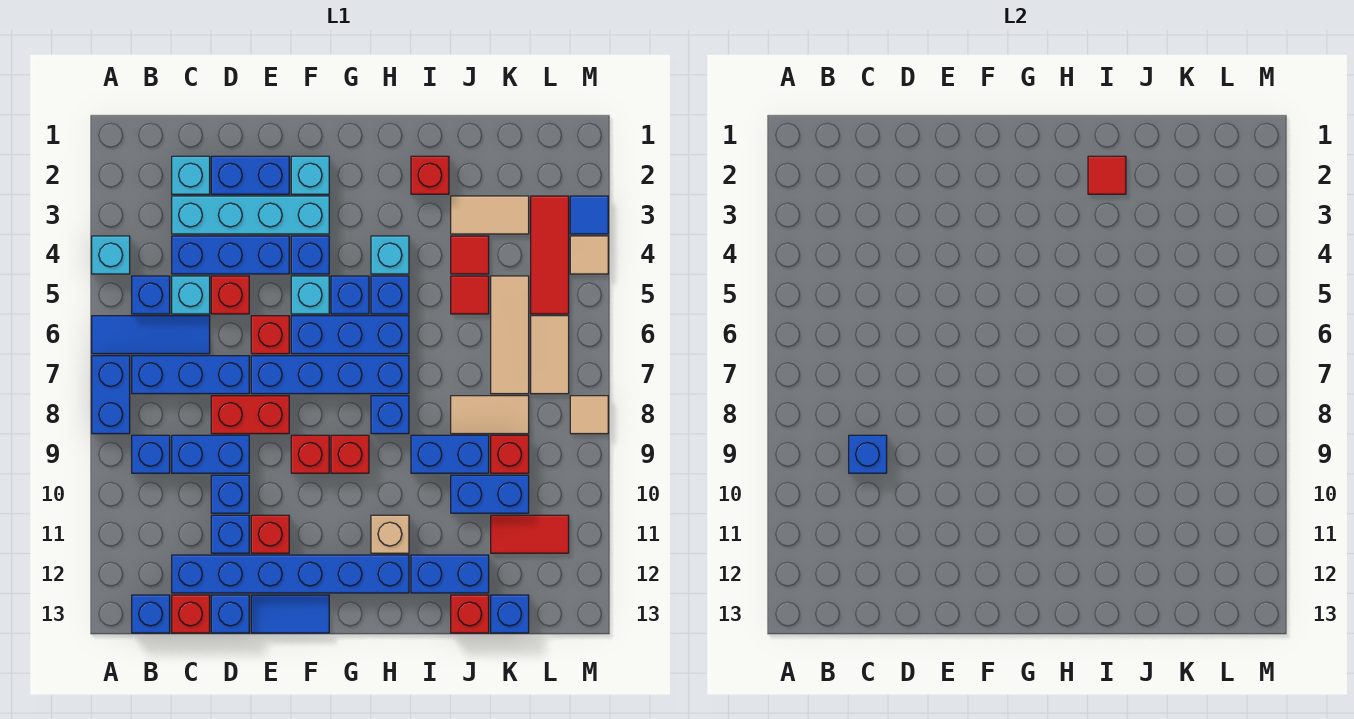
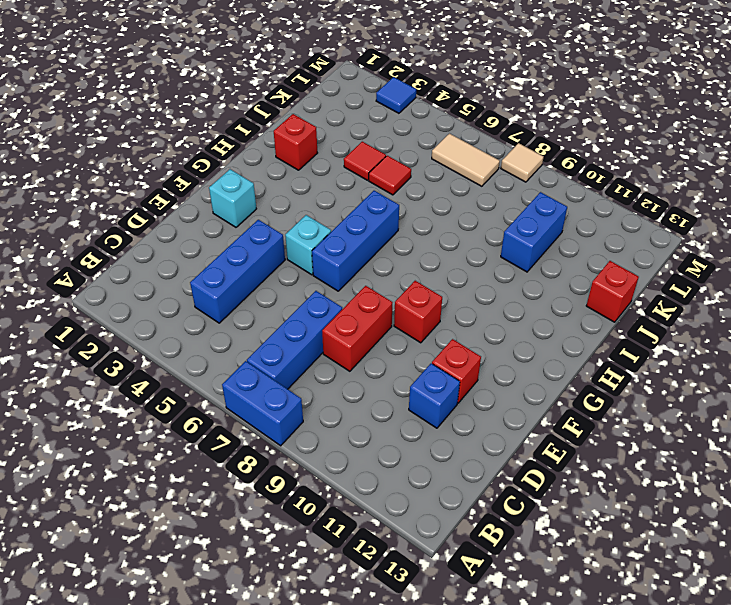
none -> cyan brick A4 level 1
none -> blue tile A6:C6 level 1
none -> blue brick B5 level 1
none -> blue brick B9 level 1

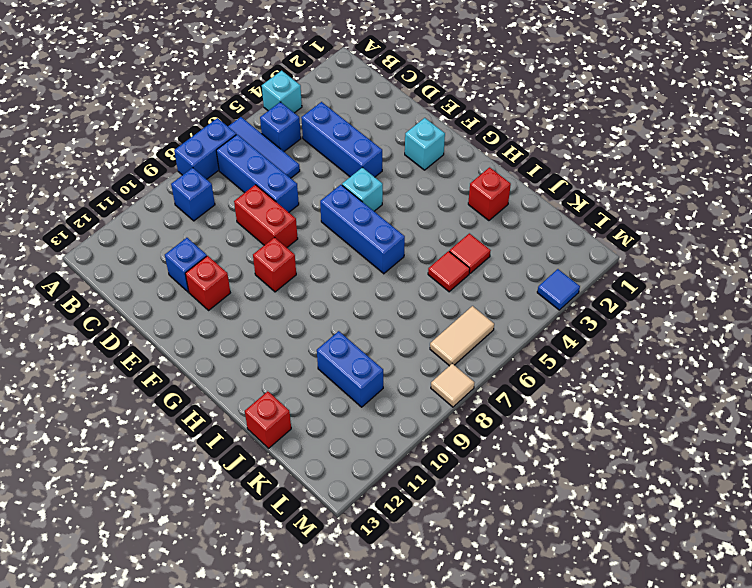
none -> blue brick B13 level 1
none -> cyan brick C2 level 1
none -> cyan brick C3:F3 level 1
none -> cyan brick C5 level 1

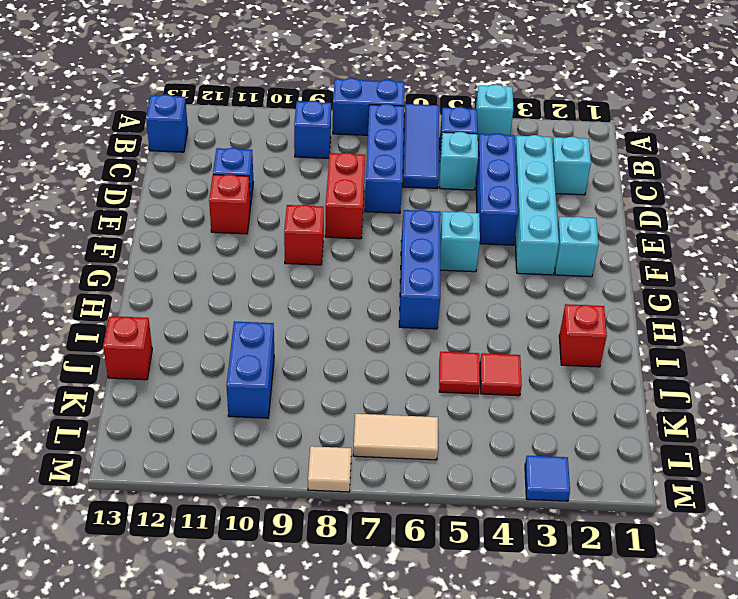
none -> blue brick C9:D9 level 1
none -> blue brick C12:H12 level 1
none -> red brick C13 level 1
none -> blue brick D2:E2 level 1

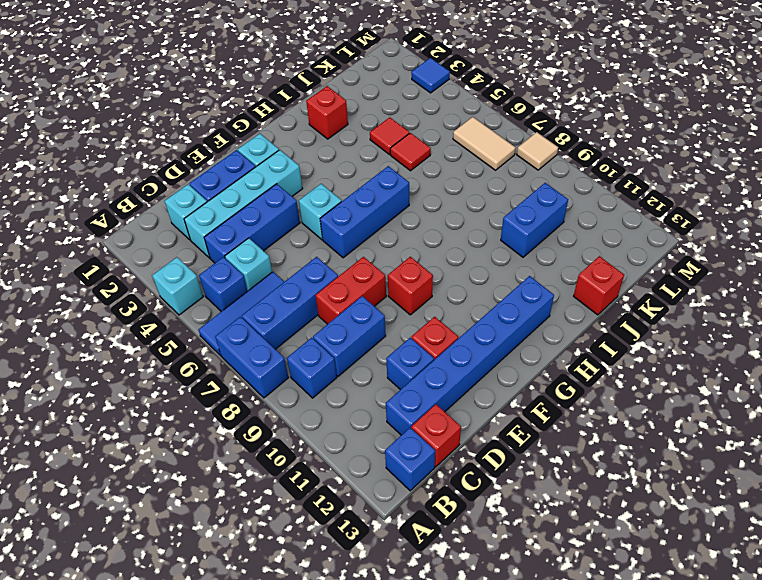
none -> red brick D5 level 1
none -> blue brick D10 level 1
none -> blue brick D13 level 1
none -> red brick E6 level 1

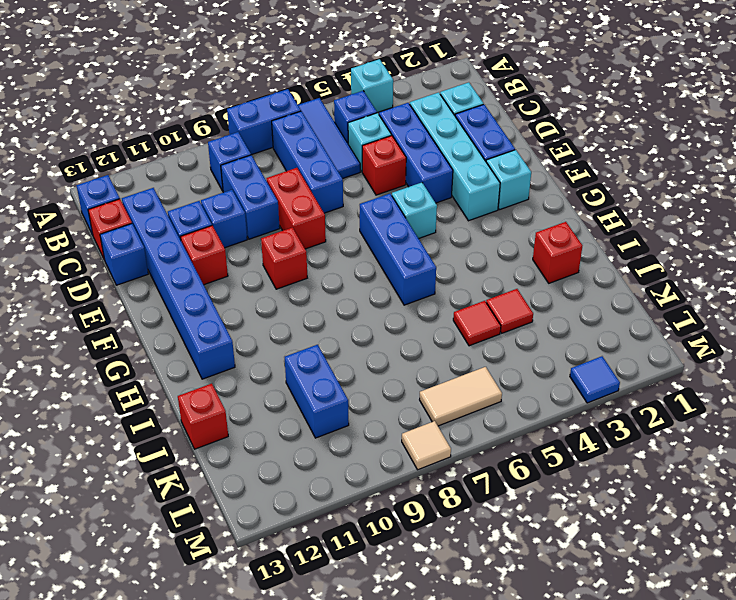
none -> red brick E6 level 1
none -> blue brick E7:H7 level 1
none -> blue tile E13:F13 level 1
none -> blue brick F4 level 1

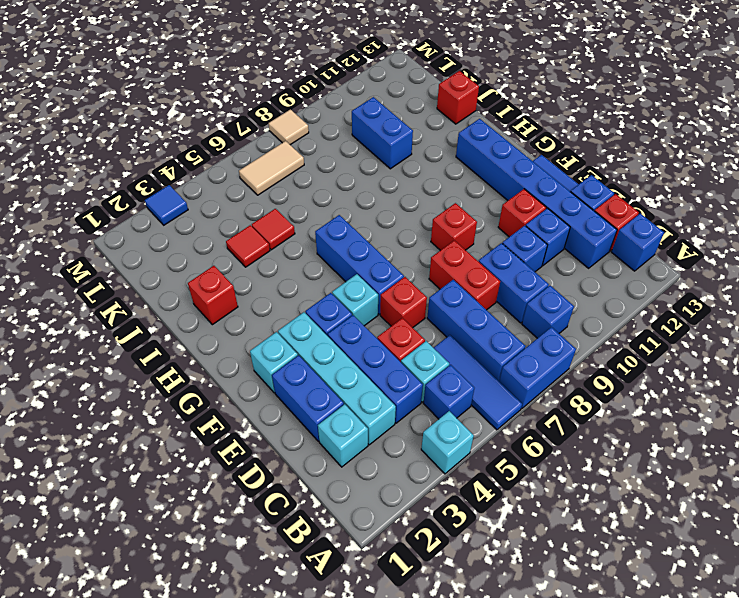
none -> blue brick E7:H7 level 1
none -> blue brick G5 level 1
none -> red brick G9 level 1
none -> cyan brick H4 level 1

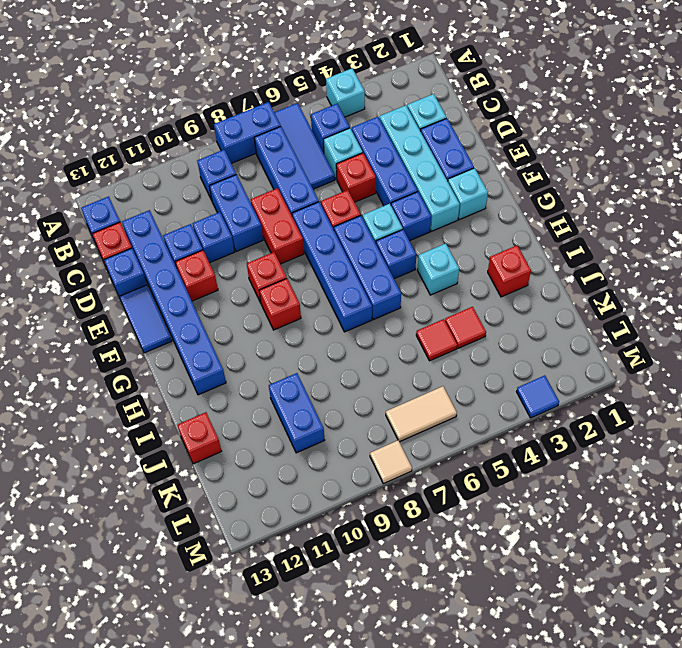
none -> blue brick H5 level 1
none -> blue brick H8 level 1
none -> tan brick H11 level 1
none -> blue brick I9:J9 level 1

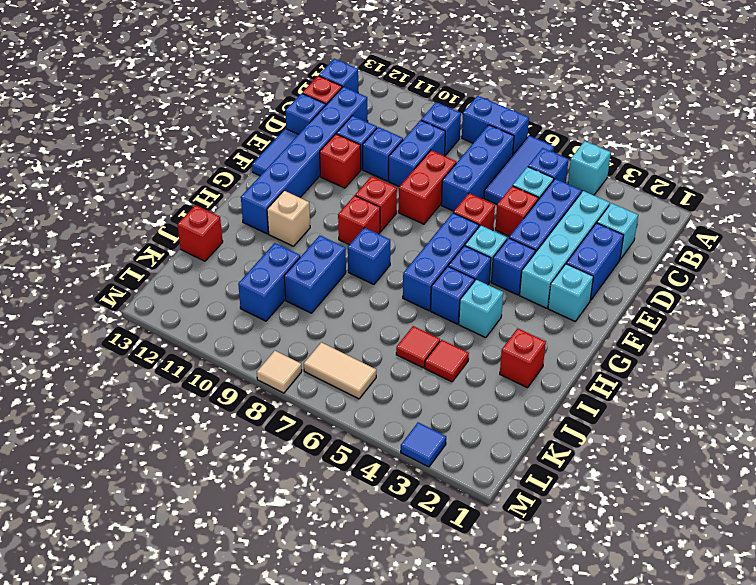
none -> blue brick E7:H7 level 1
none -> blue brick I12:J12 level 1
none -> tan tile J3:K3 level 1
none -> tan tile J8:K8 level 1

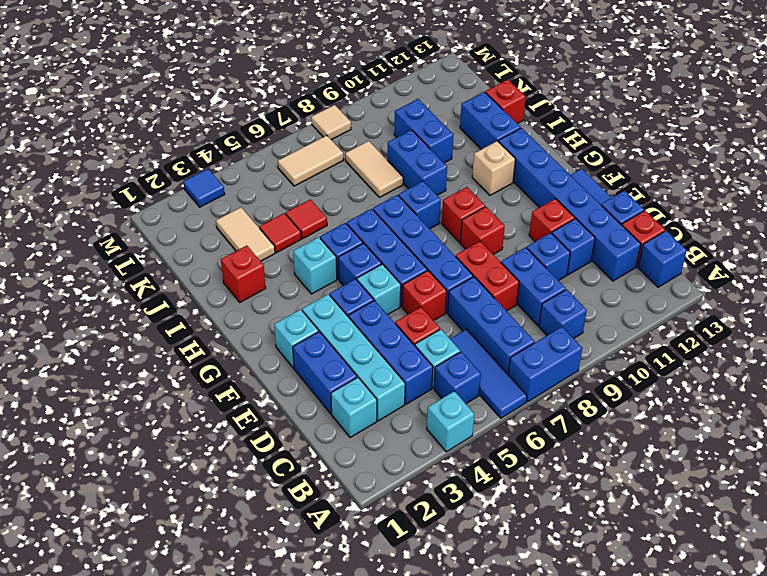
none -> tan tile K5:K7 level 1
none -> red brick K9 level 1
none -> red tile K11:L11 level 1
none -> blue brick K13 level 1

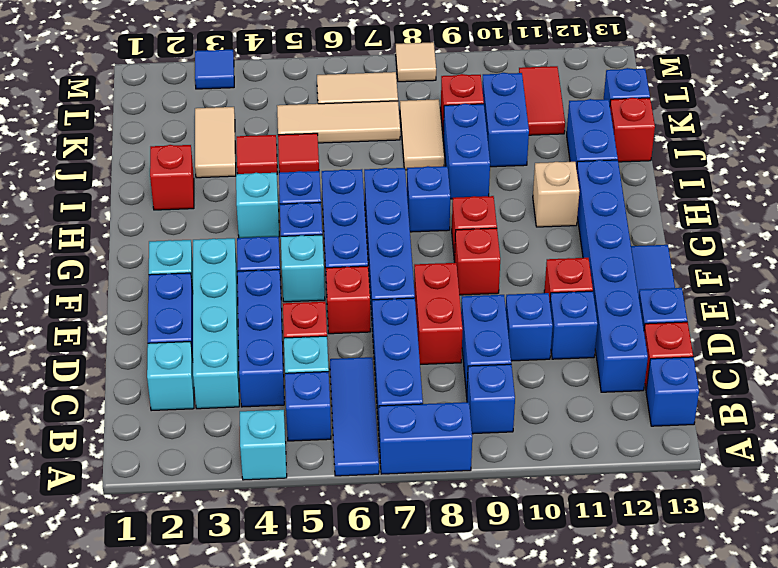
none -> red tile L3:L5 level 1
none -> tan tile M4 level 1
none -> blue brick C9 level 2
none -> red tile I2 level 2

